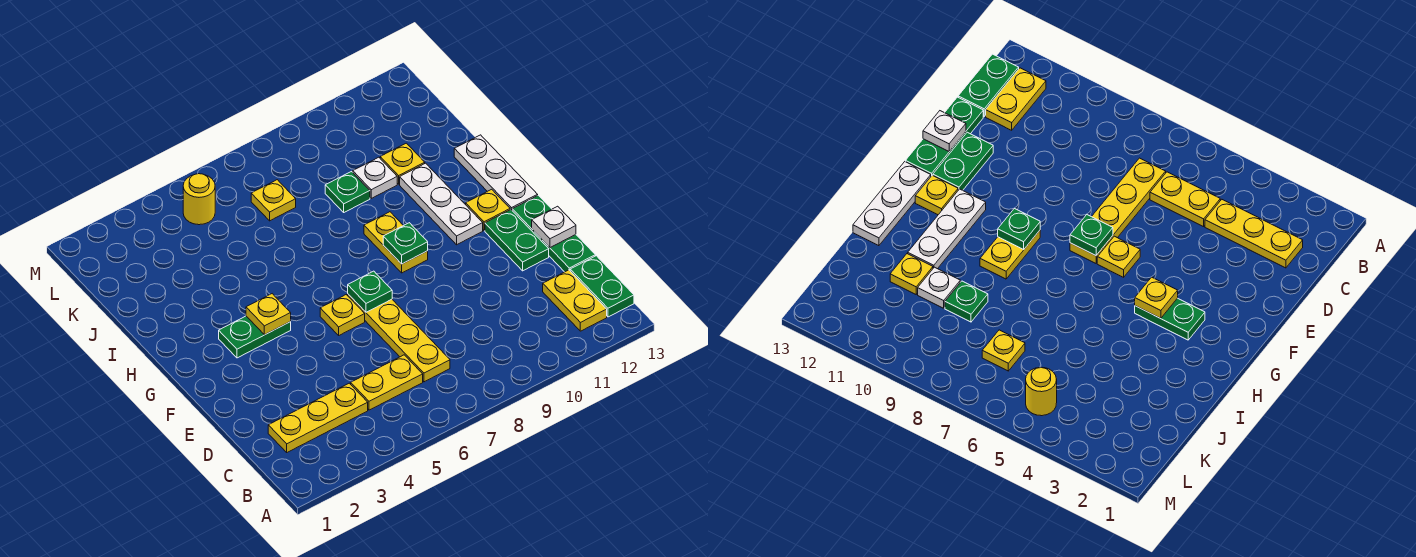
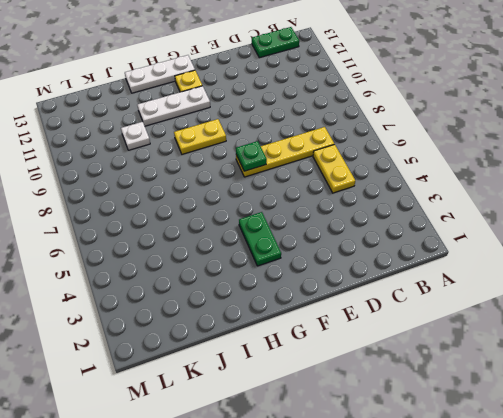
none -> yellow plate B12:C12 level 1
none -> yellow plate C2:C4 level 1
none -> green plate D13:F13 level 1

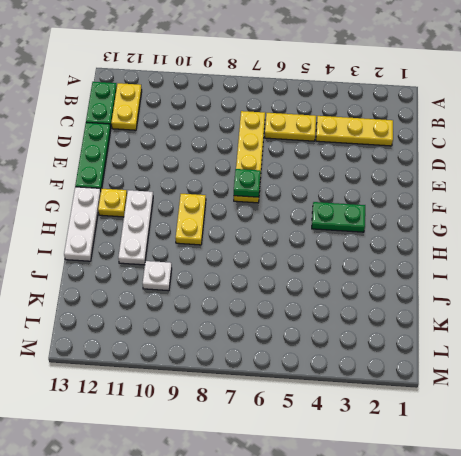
none -> green plate E12:F12 level 1
none -> yellow plate F6 level 1
none -> green plate J9 level 1

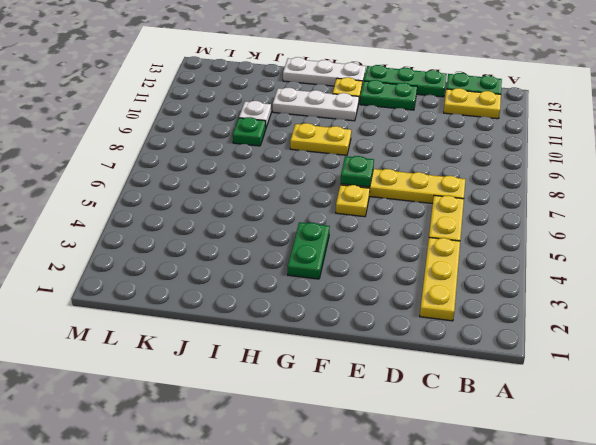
none -> yellow plate J11 level 1
none -> yellow plate K7 level 1
none -> yellow round brick L5 level 1

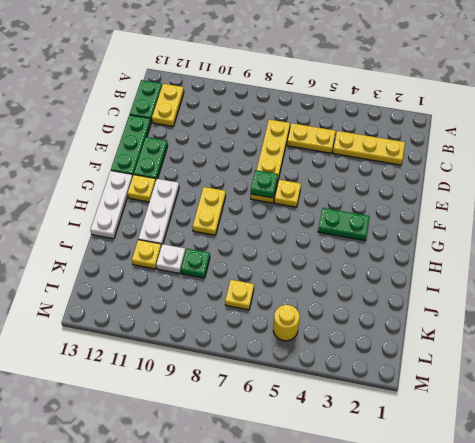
none -> white plate E13 level 2
none -> yellow plate G4 level 2
none -> green plate G9 level 2

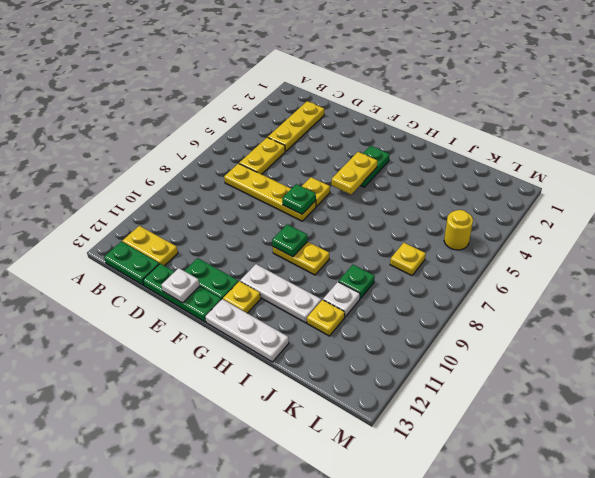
yellow plate G4:G5 level 2 -> yellow plate G4 level 2

